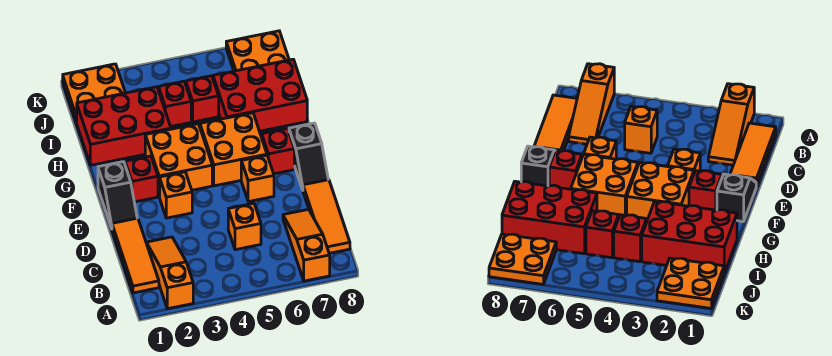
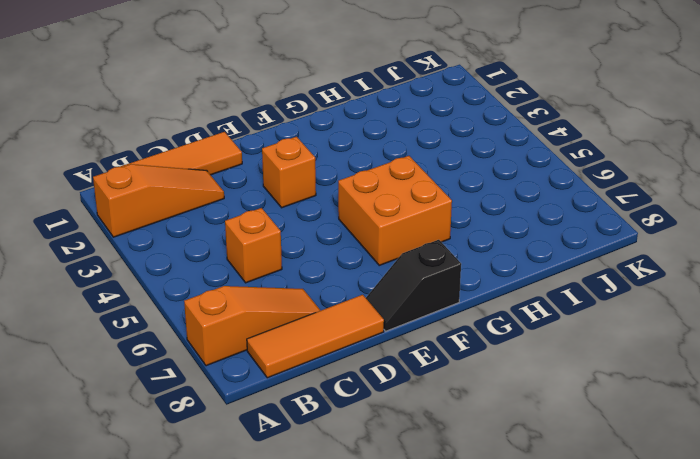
none -> black slope E1:F1 level 1 top F
none -> orange brick E6 level 1
none -> red brick F2 level 1

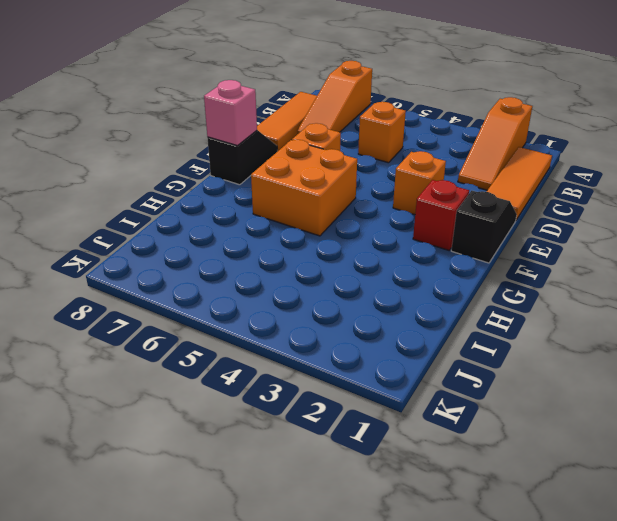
pink brick F8 level 2 -> none
none -> orange brick F3:G4 level 1
none -> red brick F7 level 1
none -> red brick H1:I3 level 1

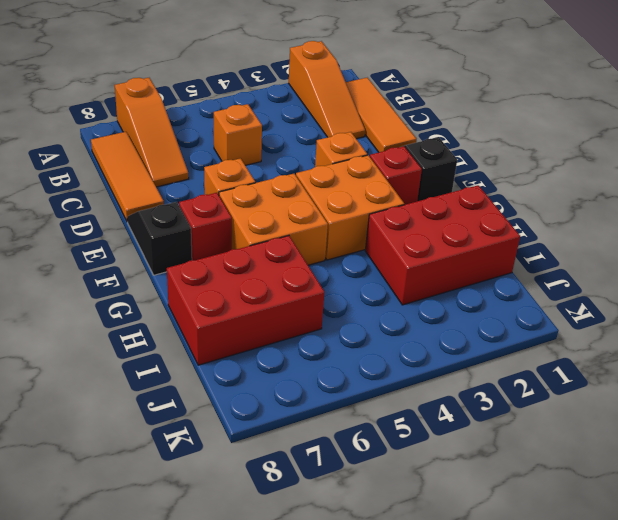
none -> red brick I4 level 1
none -> red brick I5 level 1
none -> orange plate J1:K2 level 1

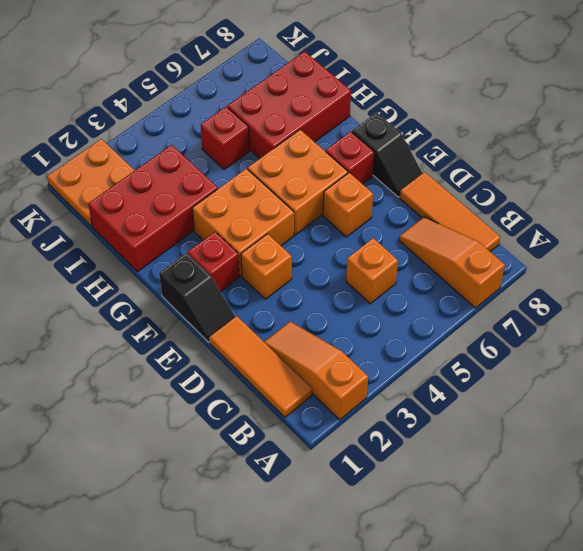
none -> red brick I4 level 1
none -> orange plate J7:K8 level 1

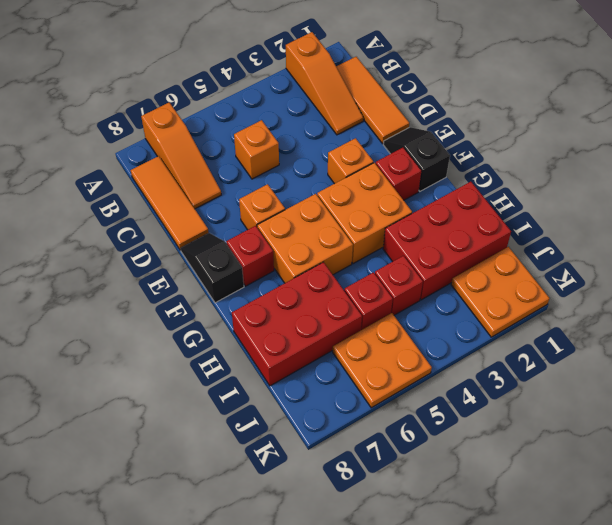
orange plate J5:K6 level 1 -> orange plate J7:K8 level 1

